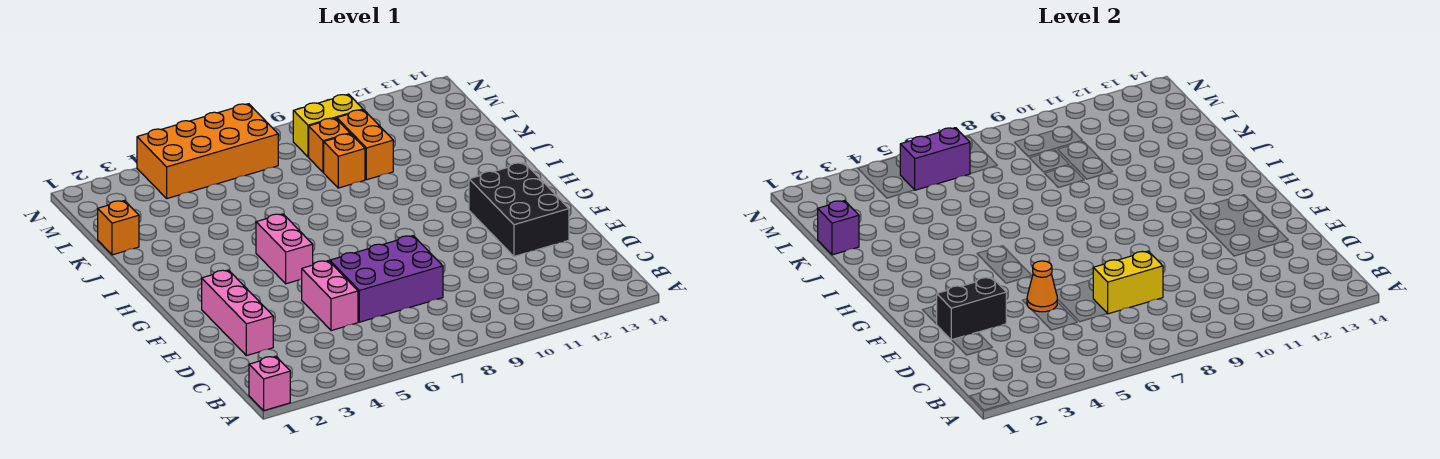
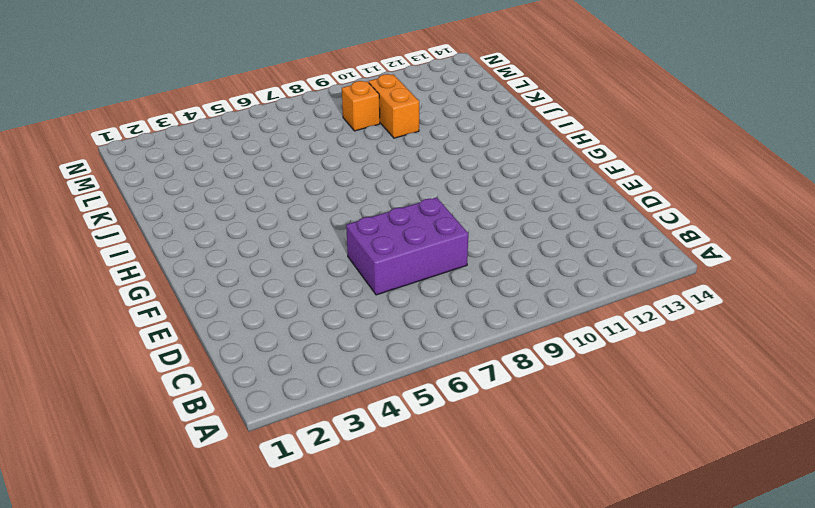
none -> pink brick A1 level 1
none -> pink brick D2:F2 level 1
none -> pink brick D5:E5 level 1

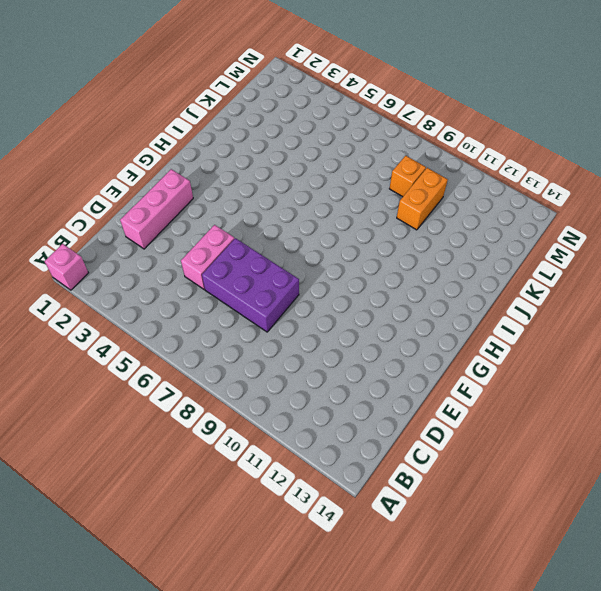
none -> black brick E12:G13 level 1
none -> pink brick G5:H5 level 1
none -> orange brick K1 level 1

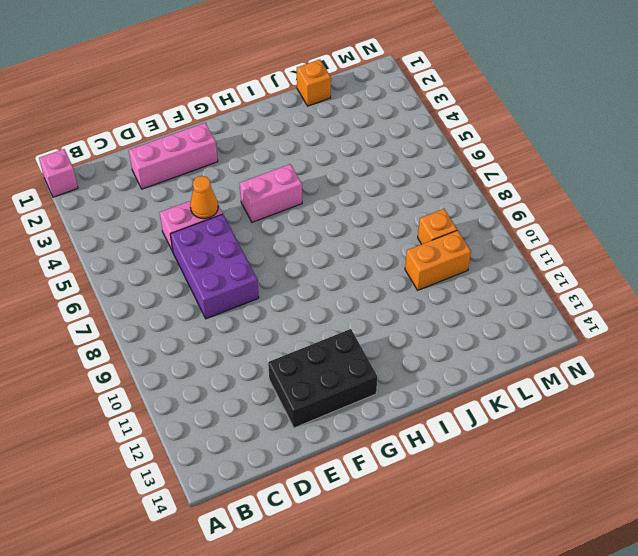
none -> orange brick K9 level 1
none -> orange brick M4:N7 level 1
none -> yellow brick M9:M10 level 1

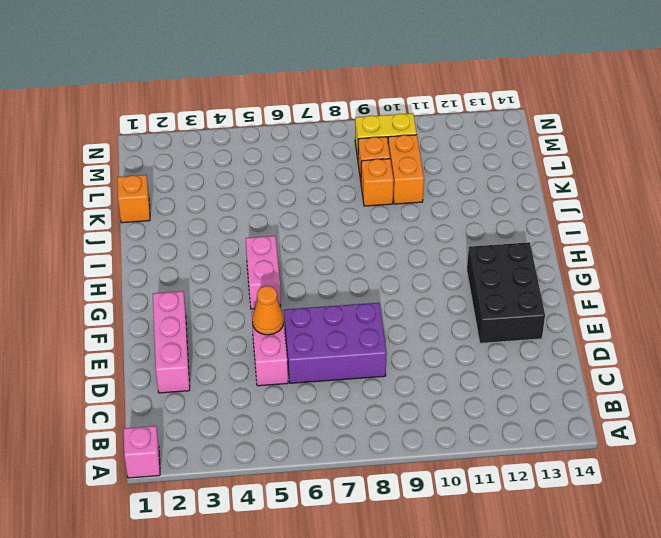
none -> orange brick M4:N7 level 1
none -> yellow brick D7:D8 level 2
none -> black brick E2:E3 level 2

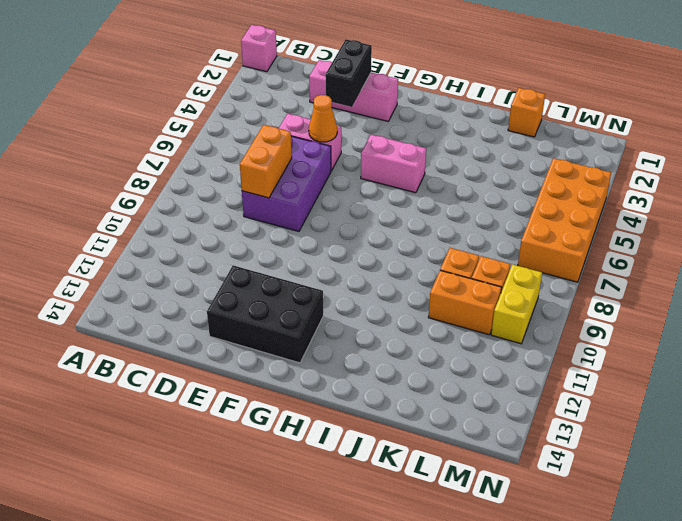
orange brick D7:D8 level 2 -> yellow brick D7:D8 level 2
none -> purple brick K1 level 2
none -> purple brick M5:M6 level 2

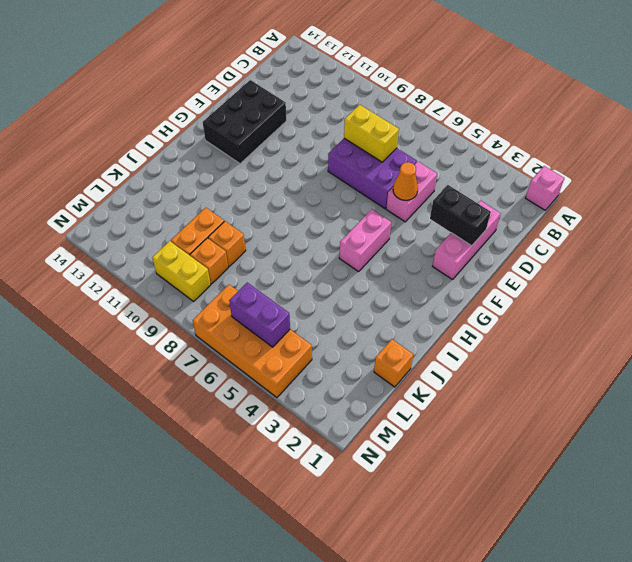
none -> purple brick K1 level 2

